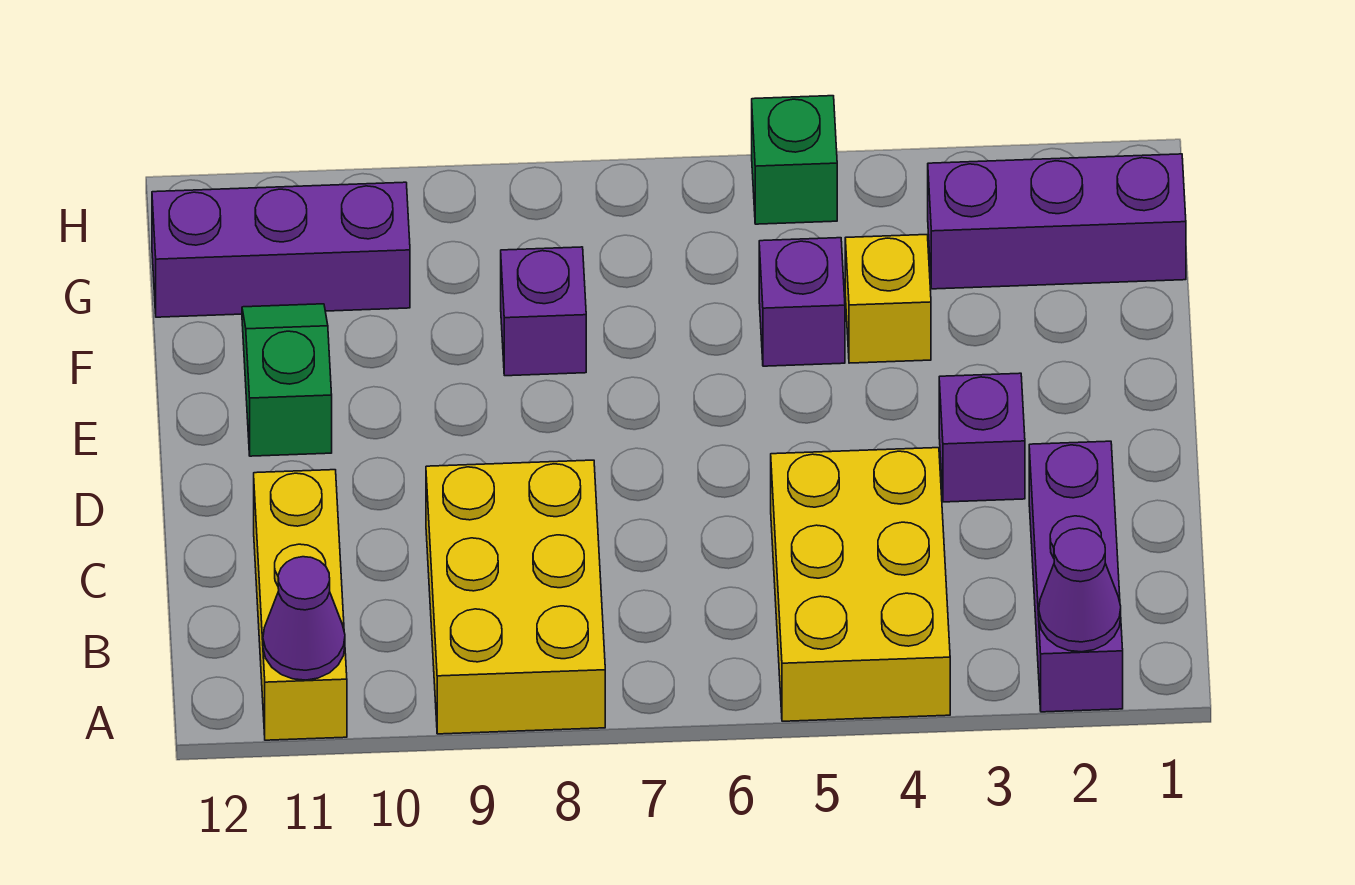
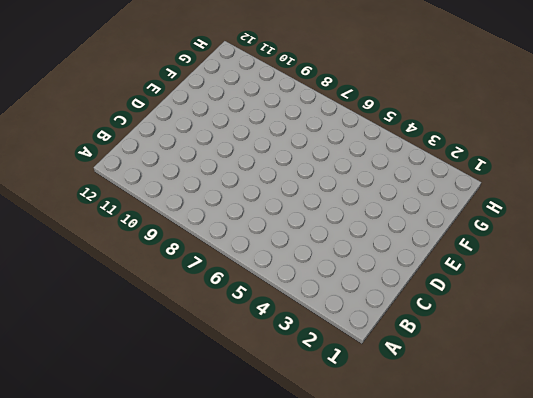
none -> purple brick A2:C2 level 1
none -> yellow brick A4:C5 level 1
none -> yellow brick A8:C9 level 1

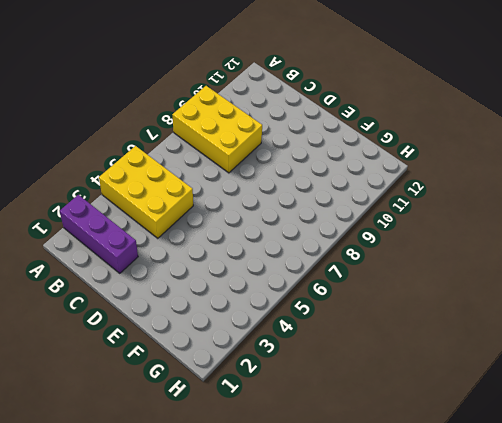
none -> yellow brick A11:C11 level 1
none -> purple brick D3 level 1
none -> green slope E11:F11 level 1 top E

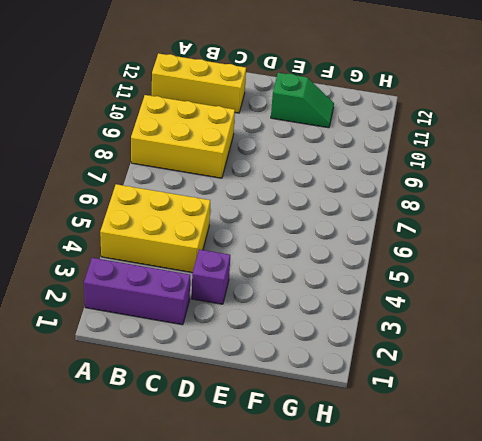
none -> yellow brick F4 level 1
none -> purple brick F5 level 1
none -> purple brick F8 level 1

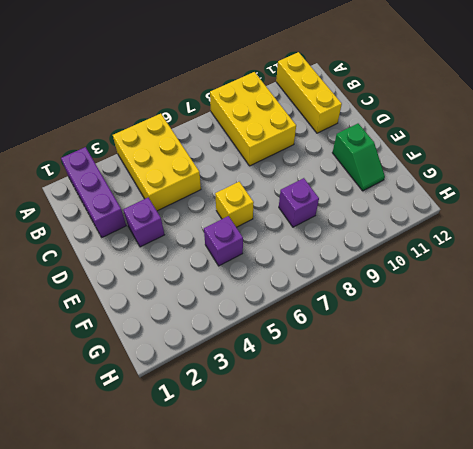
yellow brick E6 level 1 -> yellow brick F4 level 1
none -> purple brick G1:G3 level 1
none -> purple brick G10:G12 level 1
none -> green brick H5 level 1

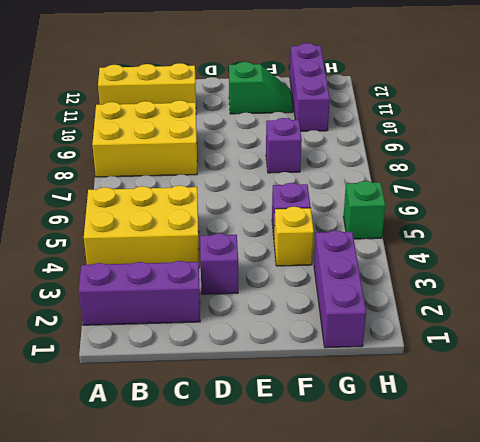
none -> purple cone A2 level 2
none -> purple cone A11 level 2

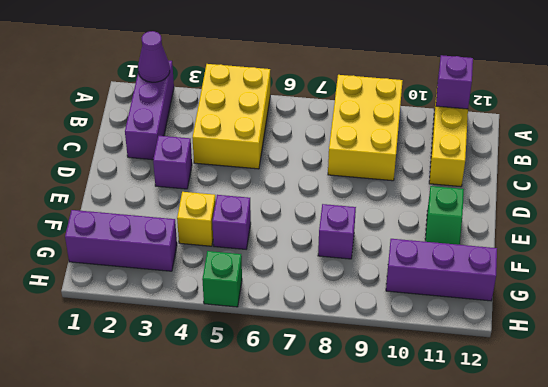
purple brick A11 level 2 -> purple cone A11 level 2

